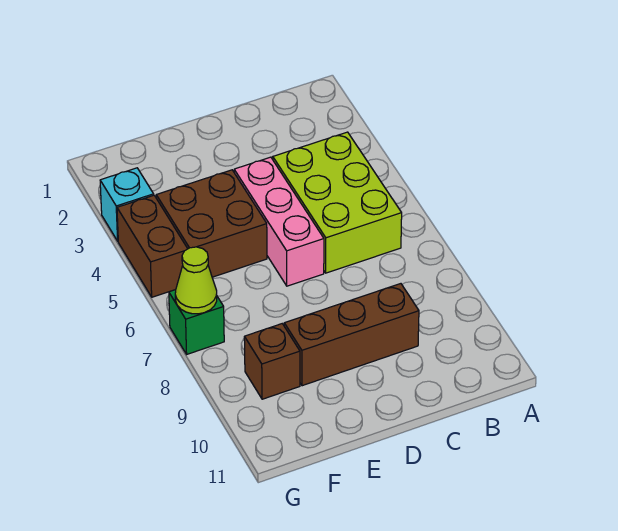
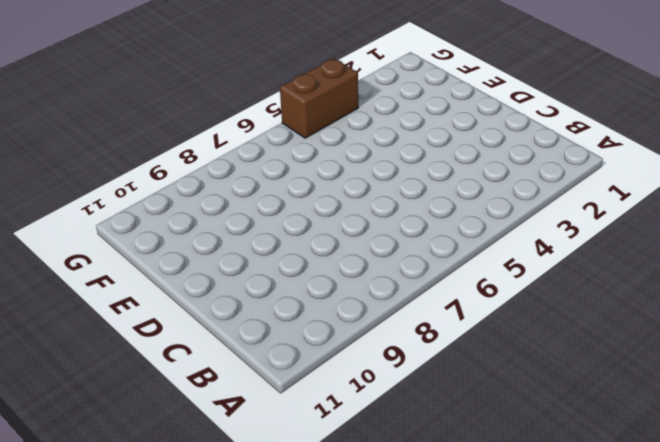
none -> lime brick B4:C6 level 1
none -> brown brick C9:E9 level 1

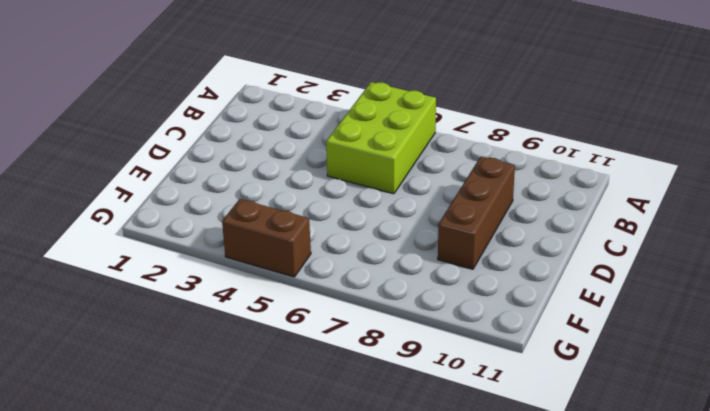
lime brick A5:C6 level 1 -> lime brick B4:C6 level 1
none -> pink brick D4:D6 level 1
none -> brown brick E4:F5 level 1

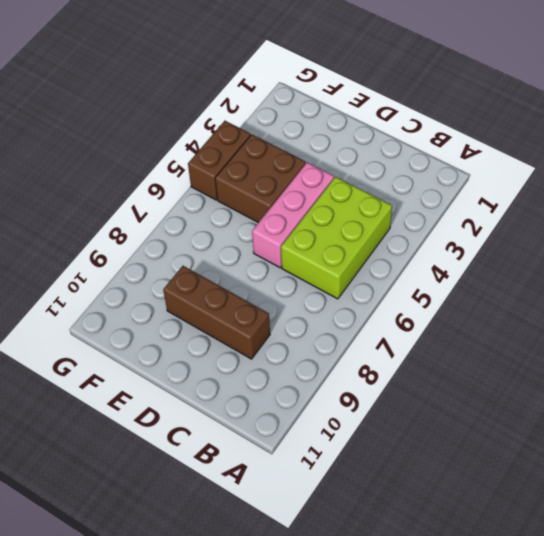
none -> brown brick F9 level 1
none -> cyan brick G3 level 1

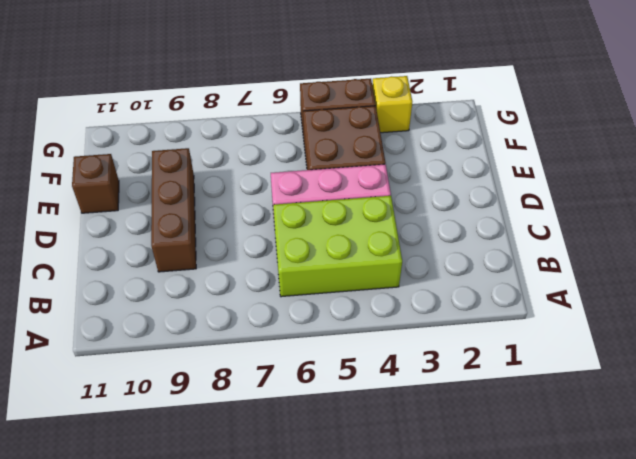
brown brick E11 level 1 -> brown brick F9 level 1
yellow brick G3 level 1 -> cyan brick G3 level 1
none -> green brick G7 level 1
none -> lime cone G7 level 2

